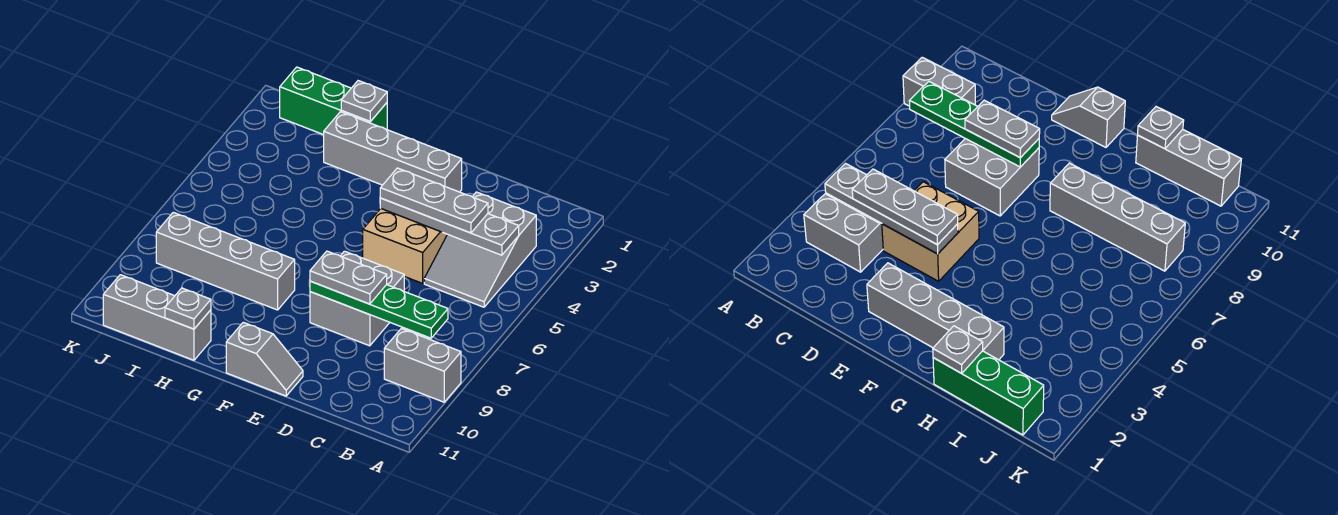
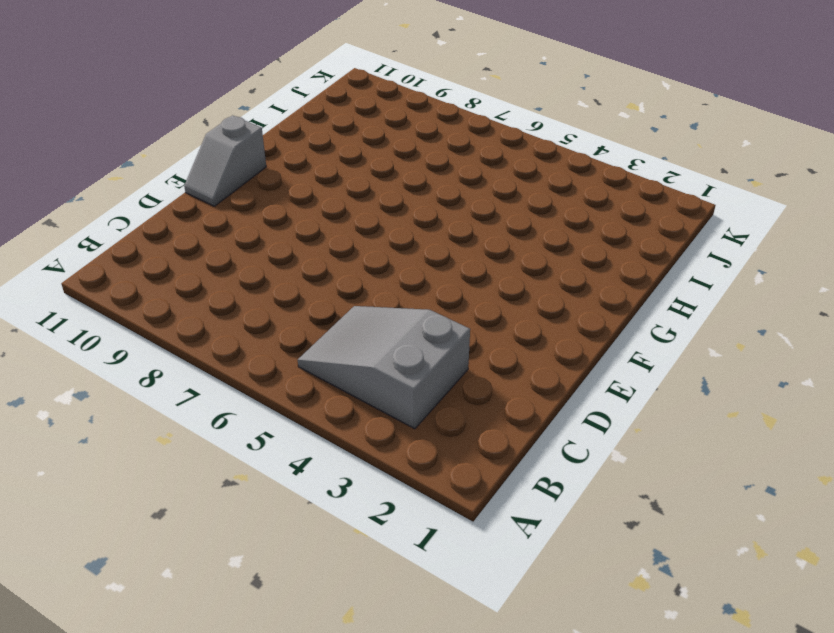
none -> grey brick A9:B9 level 1
none -> tan brick D4:E5 level 1
none -> grey brick D7:E8 level 1

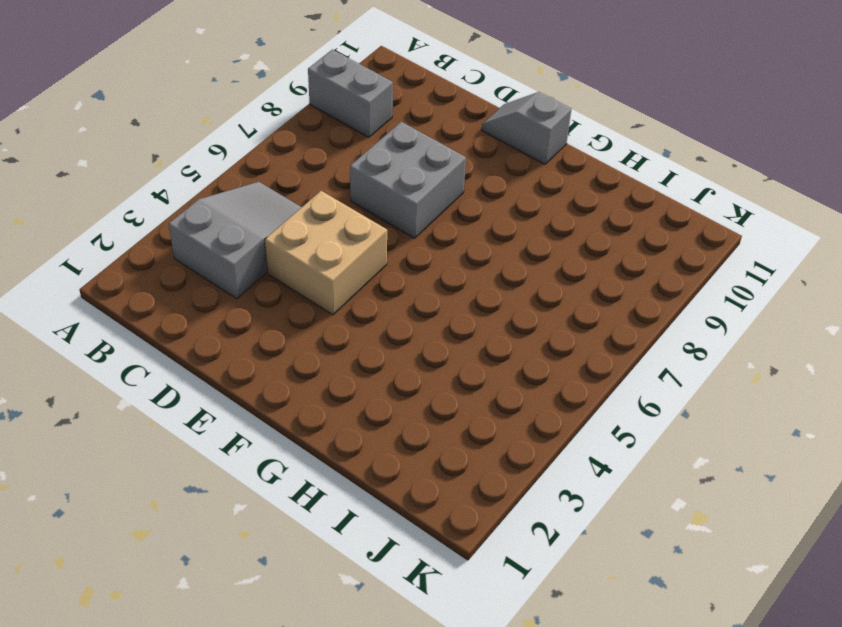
none -> grey brick E2:H2 level 1
none -> grey brick G8:J8 level 1
none -> green brick H1:J1 level 1

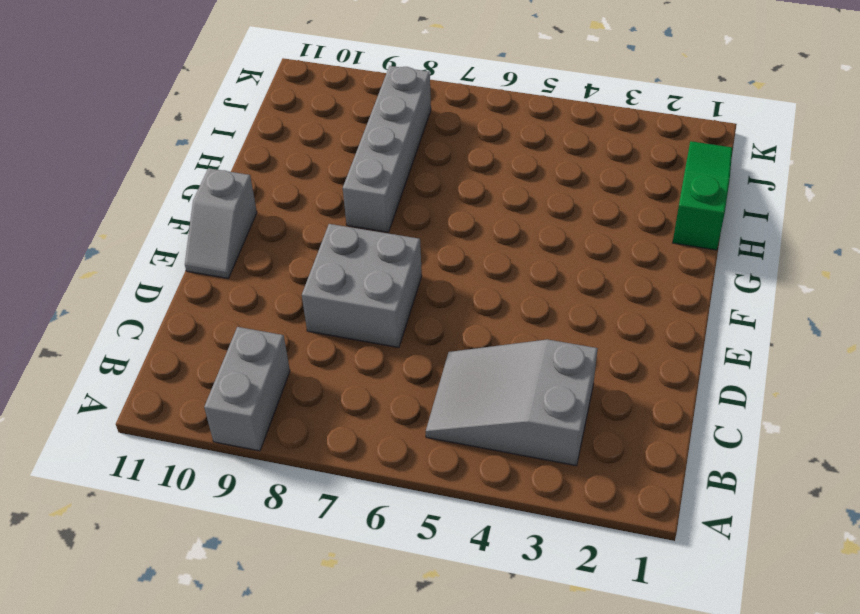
green slope H1:J1 level 1 top H -> green brick H1:J1 level 1
none -> tan brick D4:E5 level 1
none -> grey brick E2:H2 level 1
none -> grey brick H11:J11 level 1

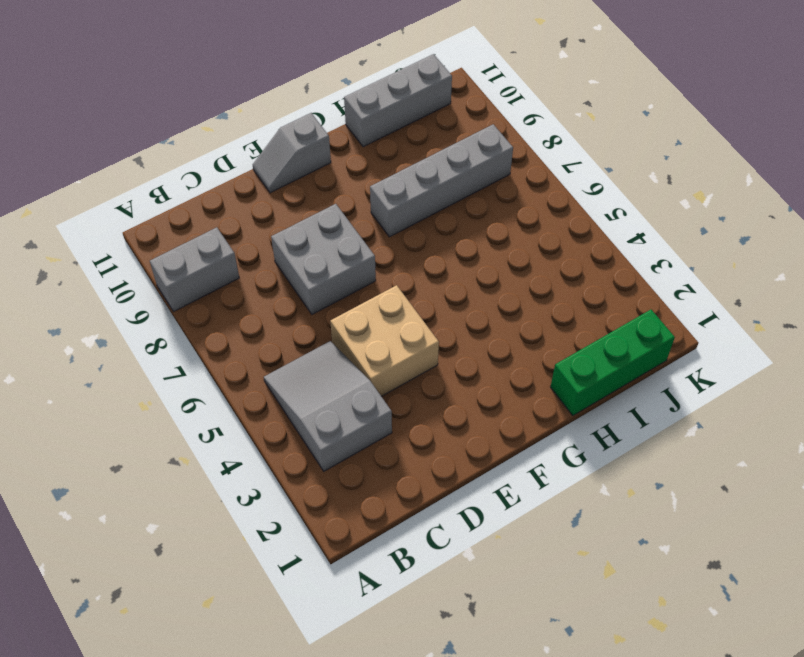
none -> grey brick E2:H2 level 1
none -> grey plate B4:E4 level 2
none -> green plate B8:E8 level 2

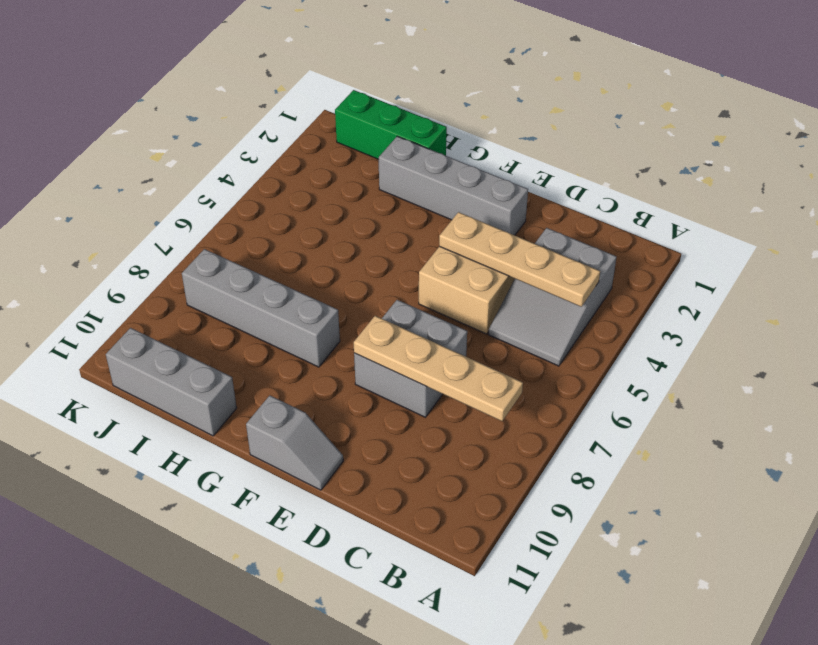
tan plate B4:E4 level 2 -> grey plate B4:E4 level 2
tan plate B8:E8 level 2 -> green plate B8:E8 level 2
none -> grey brick A9:B9 level 1
none -> grey plate H1 level 2
none -> grey plate H11 level 2

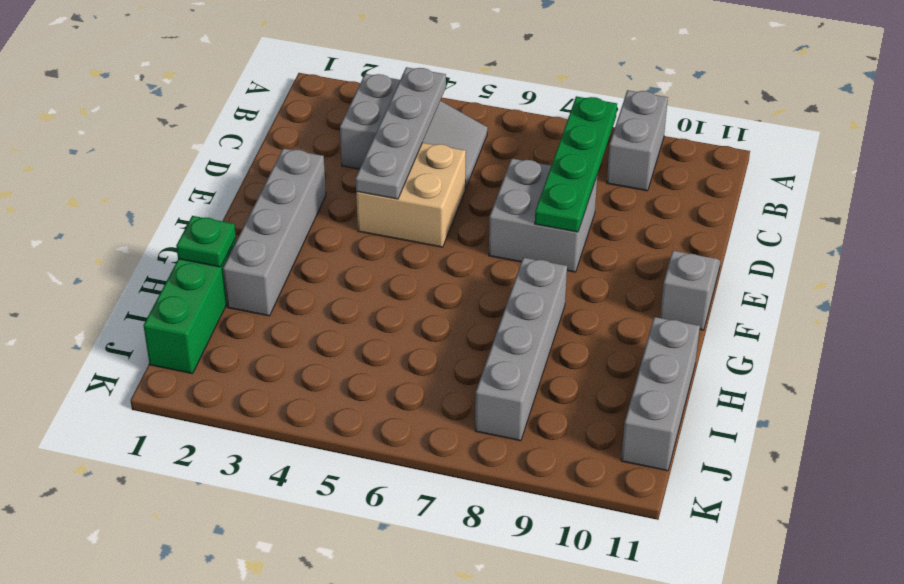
green plate H1 level 2 -> grey plate H1 level 2
none -> grey plate H11 level 2
none -> grey plate C4:E4 level 3
none -> grey plate D8:E8 level 3

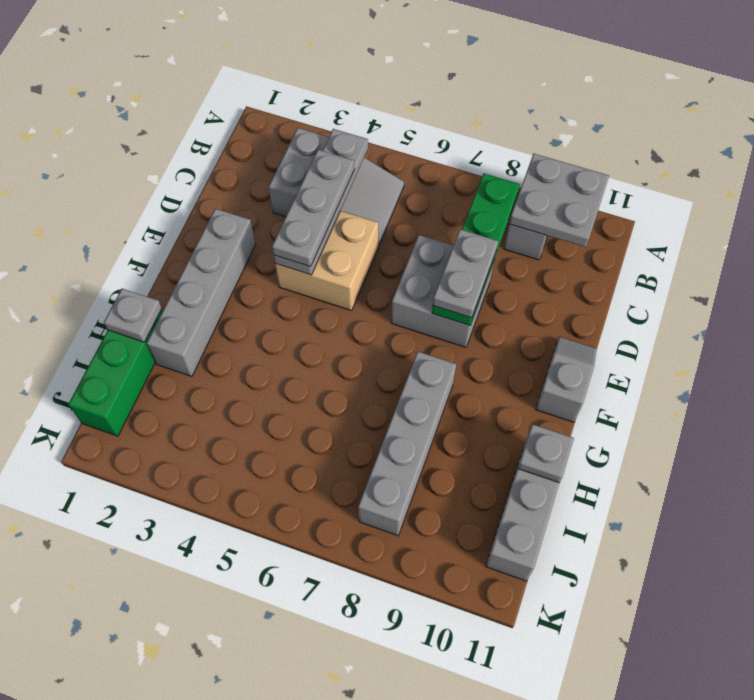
grey plate A9:B10 level 2 -> none

